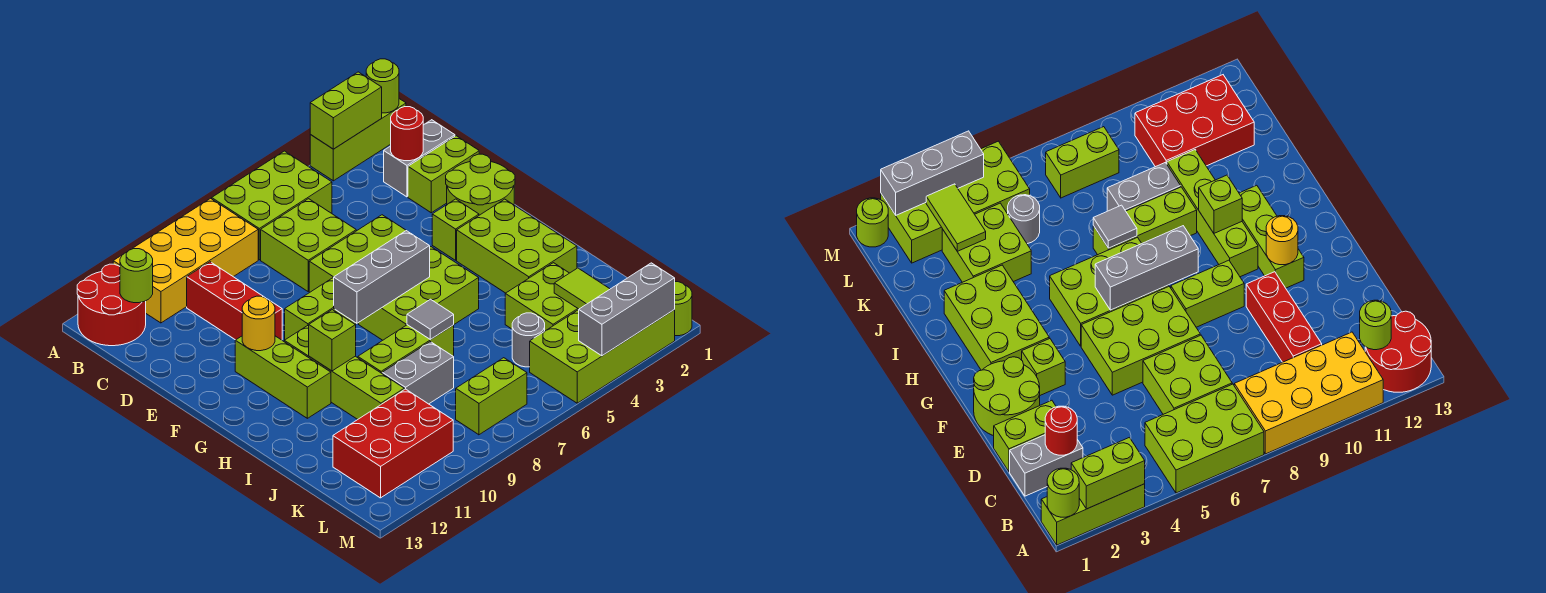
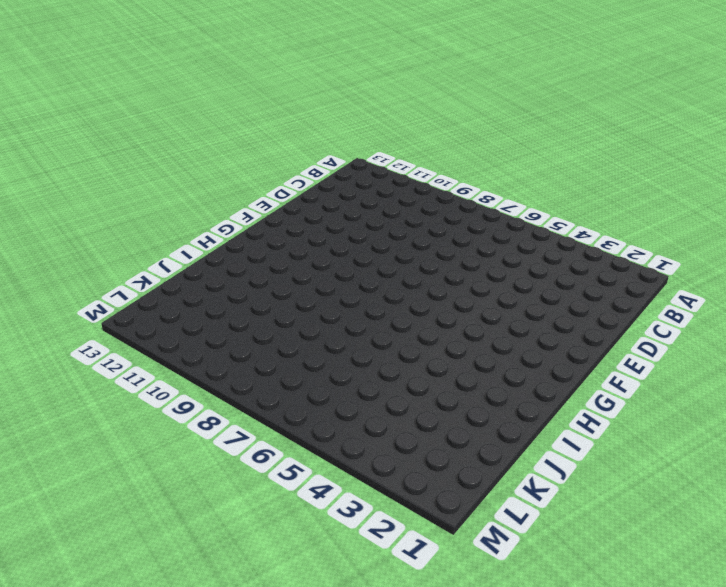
none -> lime brick A1:A3 level 1
none -> lime brick A5:B7 level 1
none -> yellow brick A8:B11 level 1
none -> red round brick A12:B13 level 1

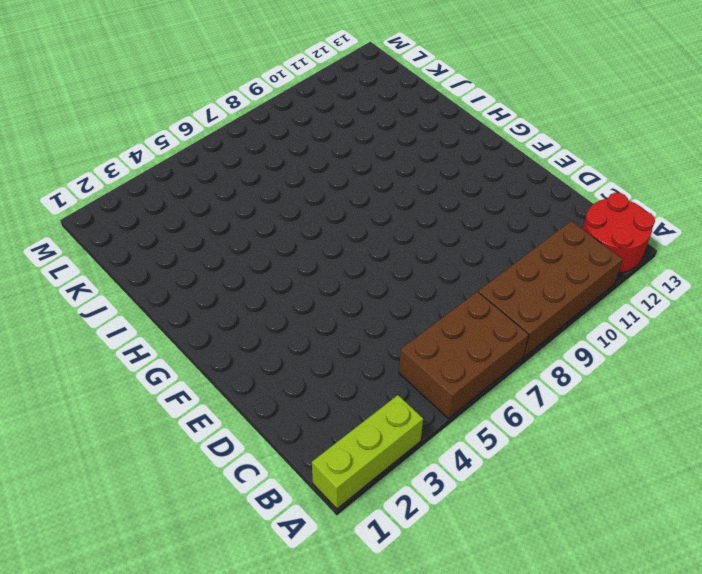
brown brick A5:B7 level 1 -> lime brick A5:B7 level 1
brown brick A8:B11 level 1 -> yellow brick A8:B11 level 1
none -> grey brick C1:C2 level 1
none -> lime brick C6:D7 level 1
none -> red brick C10:E10 level 1
none -> lime brick D1:D2 level 1

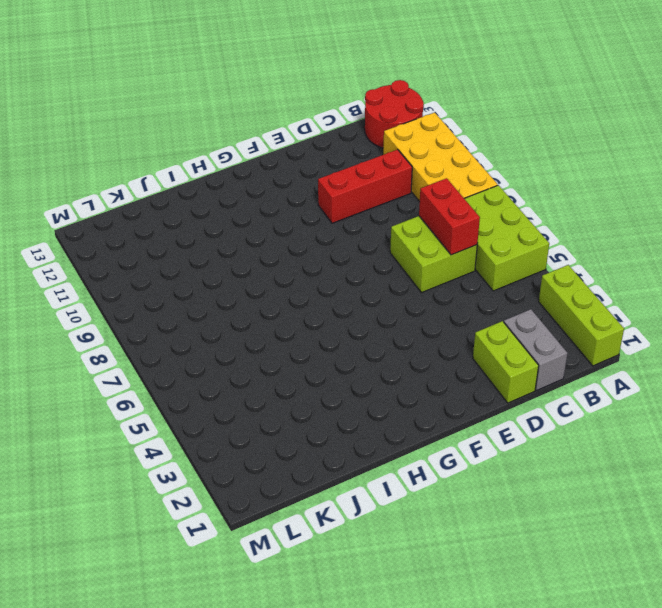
red brick C6:C7 level 2 -> none
none -> lime round brick E1:F2 level 1
none -> lime brick E5:F7 level 1
none -> lime brick F3 level 1
none -> lime brick F8:F9 level 1

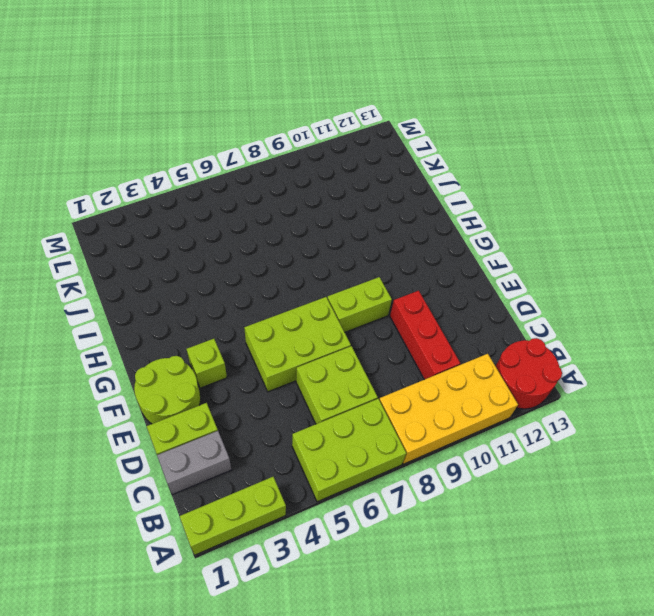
none -> lime brick F11:H11 level 1
none -> lime brick G2:I3 level 1
none -> lime brick G5:H7 level 1
none -> lime brick G10:J10 level 1

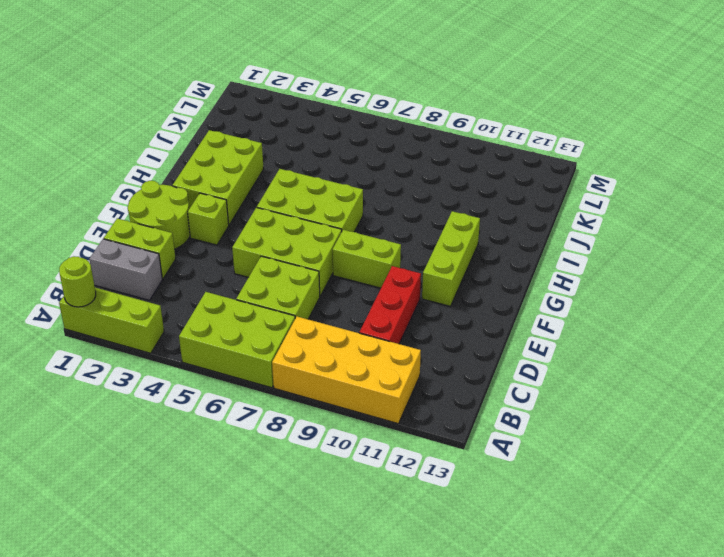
none -> red round brick A12:B13 level 1
none -> lime brick G10:J10 level 1
none -> lime brick I7:I9 level 1
none -> lime brick J3:K4 level 1

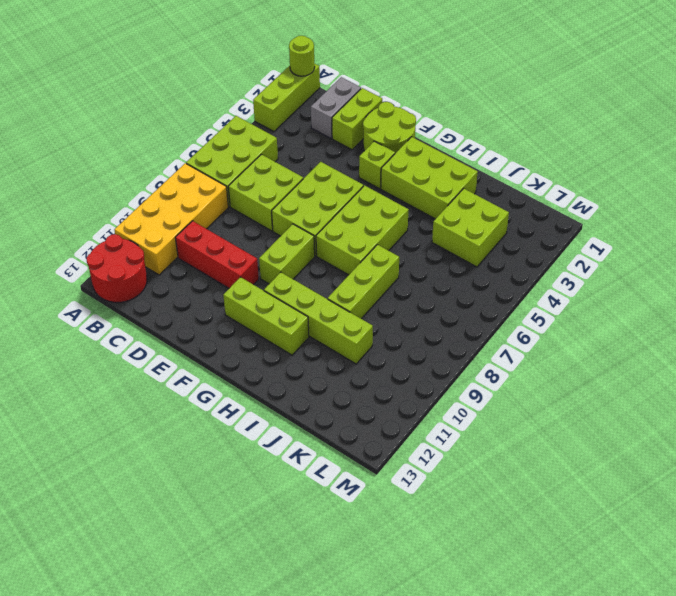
none -> grey brick J8:J9 level 1
none -> grey round brick K5 level 1
none -> red brick K10:L12 level 1
none -> lime brick L2:M5 level 1

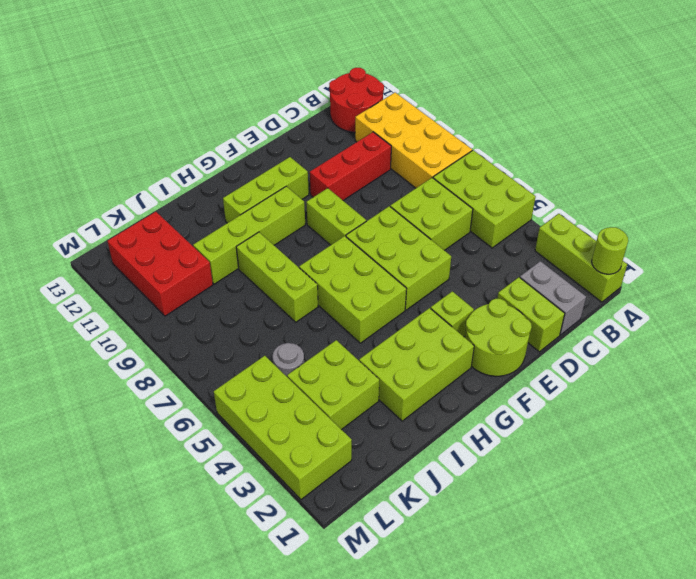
none -> grey brick J8:J9 level 1
none -> lime brick L7:L8 level 1
none -> lime round brick M1 level 1
none -> lime brick A2:A3 level 2

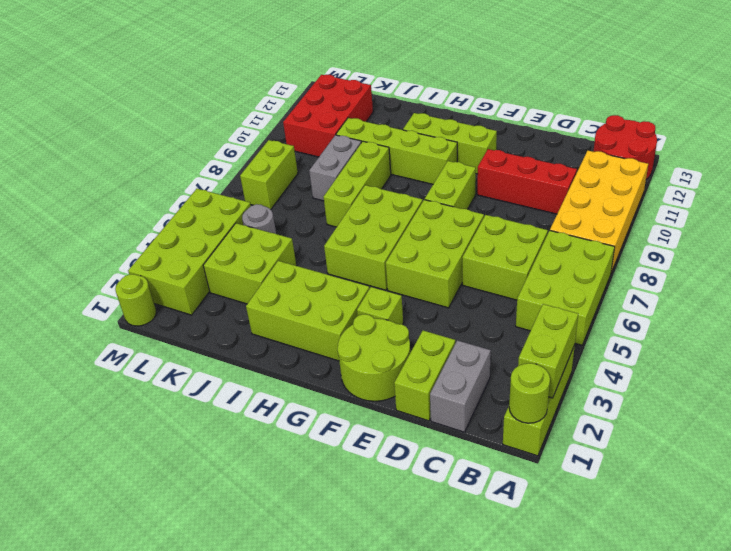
none -> lime round brick B12 level 2
none -> red round brick C2 level 2
none -> yellow round brick F11 level 2
none -> grey brick G6:G8 level 2

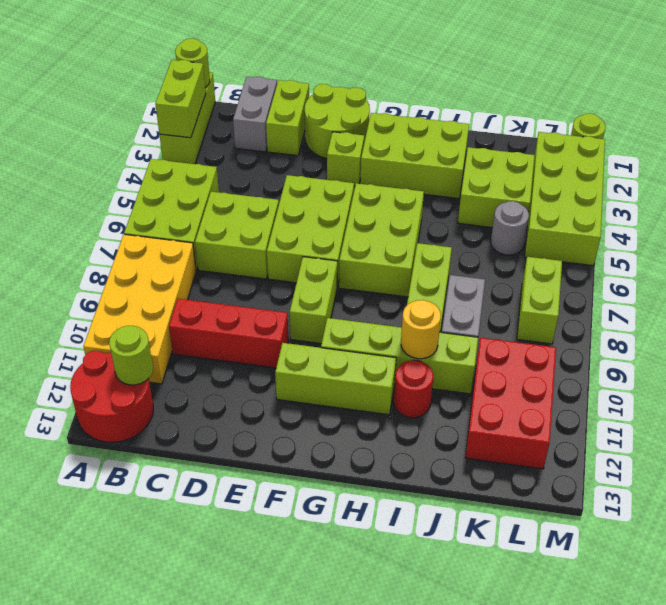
yellow round brick I10 level 2 -> yellow round brick F11 level 2
red round brick I11 level 1 -> red round brick C2 level 2
none -> grey brick G6:G8 level 2
none -> lime brick H10 level 2
none -> grey tile I7 level 2
none -> lime tile K3:L3 level 2

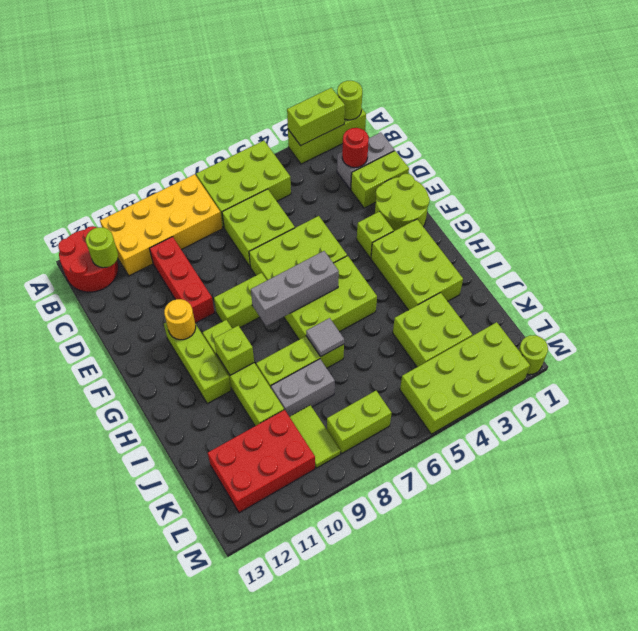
lime tile K9:L9 level 1 -> lime tile K3:L3 level 2
none -> grey round brick K5 level 1
none -> grey brick M2:M4 level 2

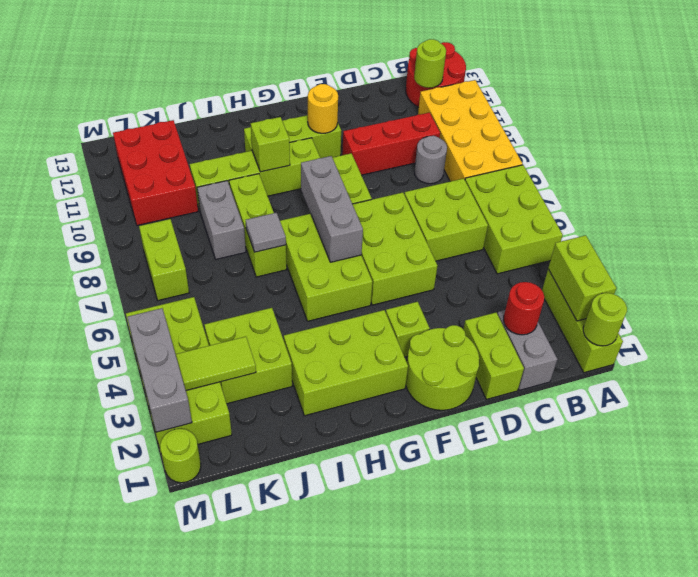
grey round brick C9 level 1 -> grey round brick K5 level 1

